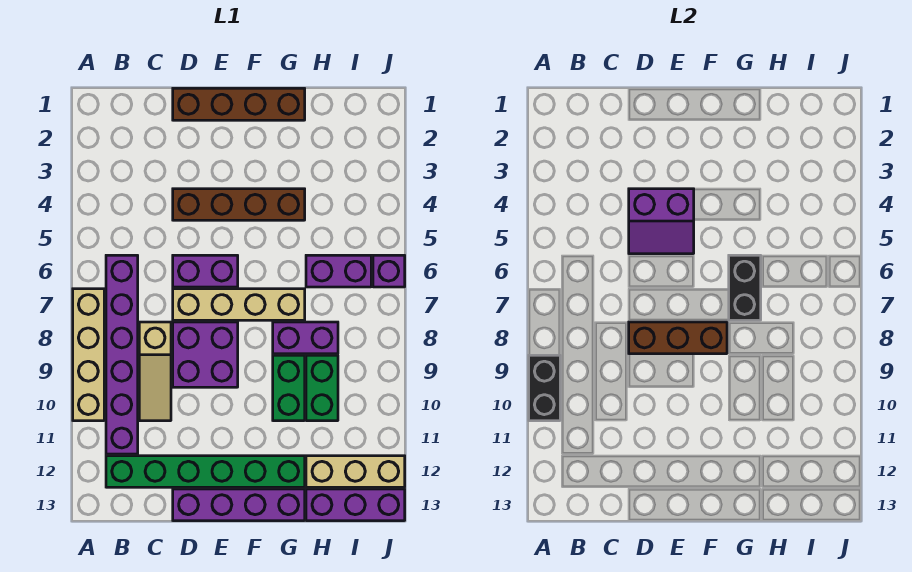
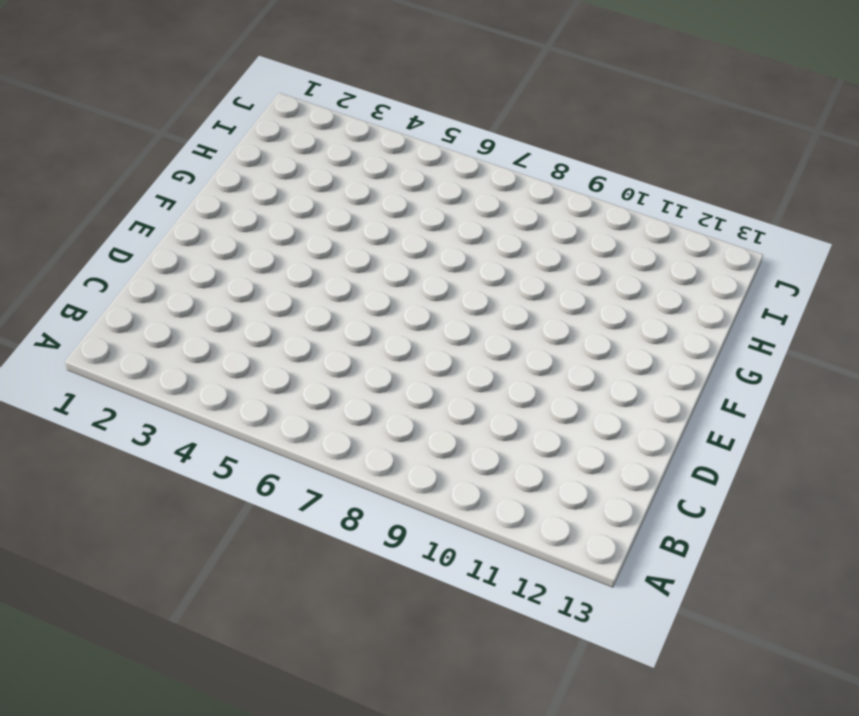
none -> tan brick A7:A10 level 1
none -> purple brick B6:B11 level 1
none -> green brick B12:G12 level 1

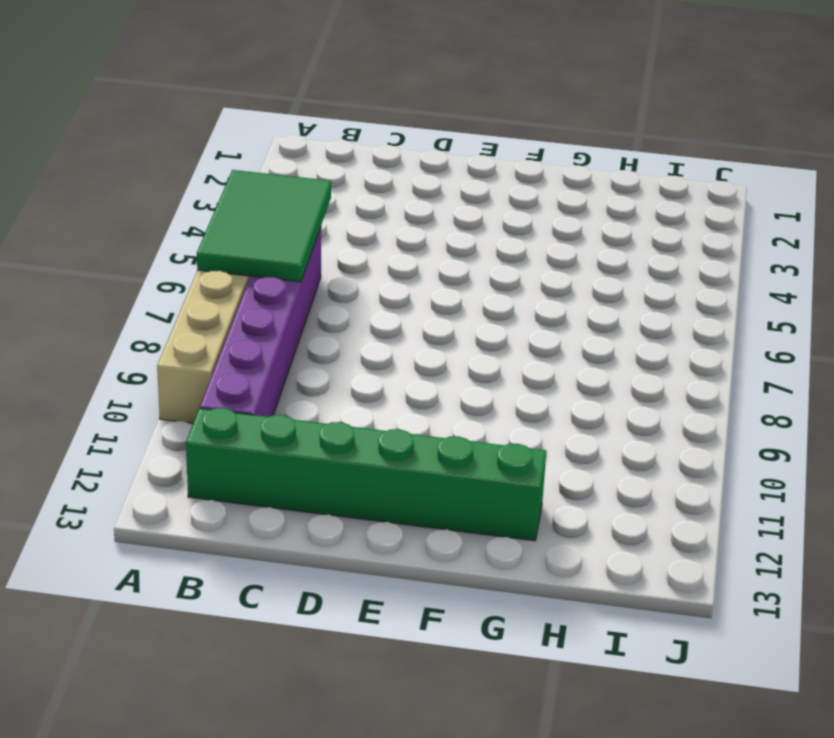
green tile A5:B7 level 2 -> none
none -> tan slope C8:C10 level 1 top 8
none -> brown brick D1:G1 level 1
none -> brown brick D4:G4 level 1

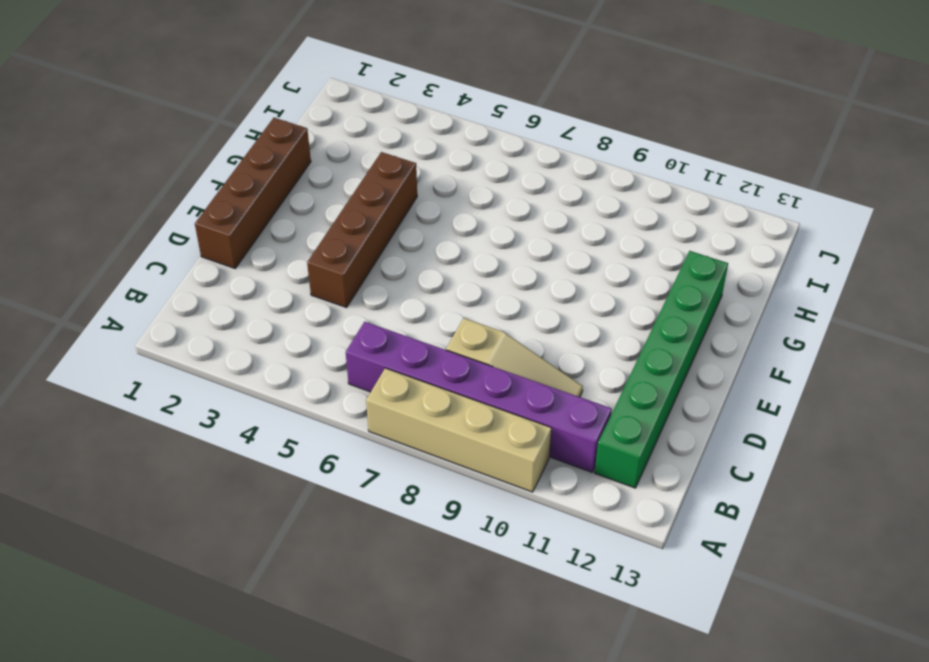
none -> purple brick D6:E6 level 1
none -> tan brick D7:G7 level 1
none -> purple brick D8:E9 level 1

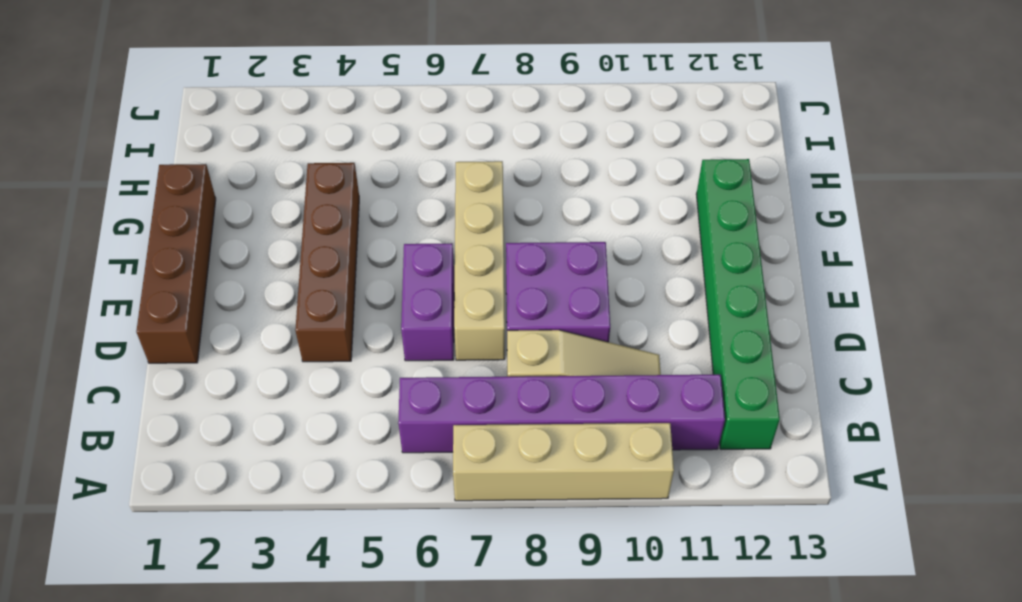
none -> purple brick D13:G13 level 1
none -> purple brick G8:H8 level 1
none -> green brick G9:G10 level 1

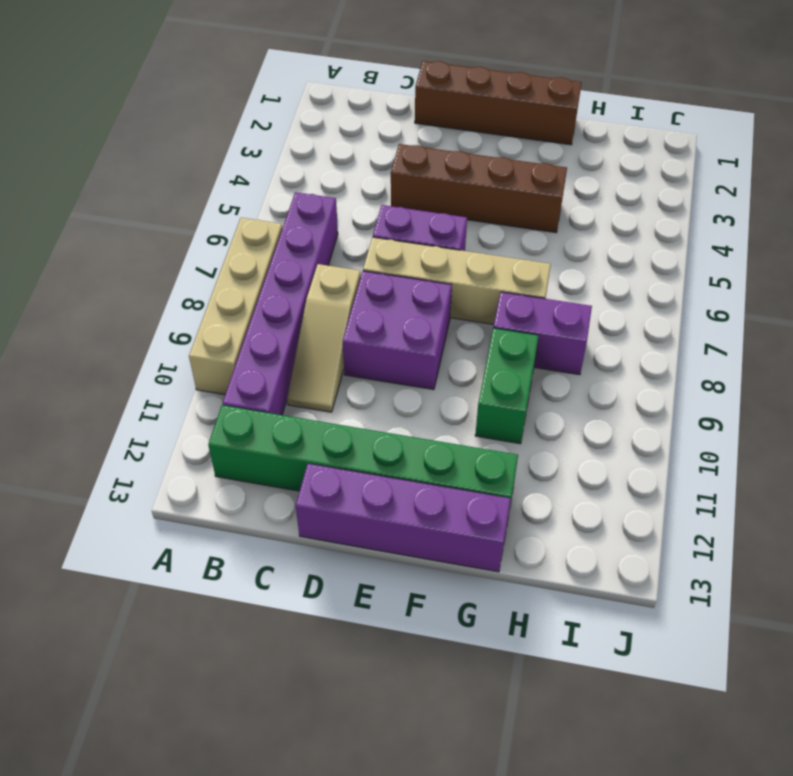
none -> purple brick H6:I6 level 1
none -> green brick H9:H10 level 1
none -> tan brick H12:J12 level 1

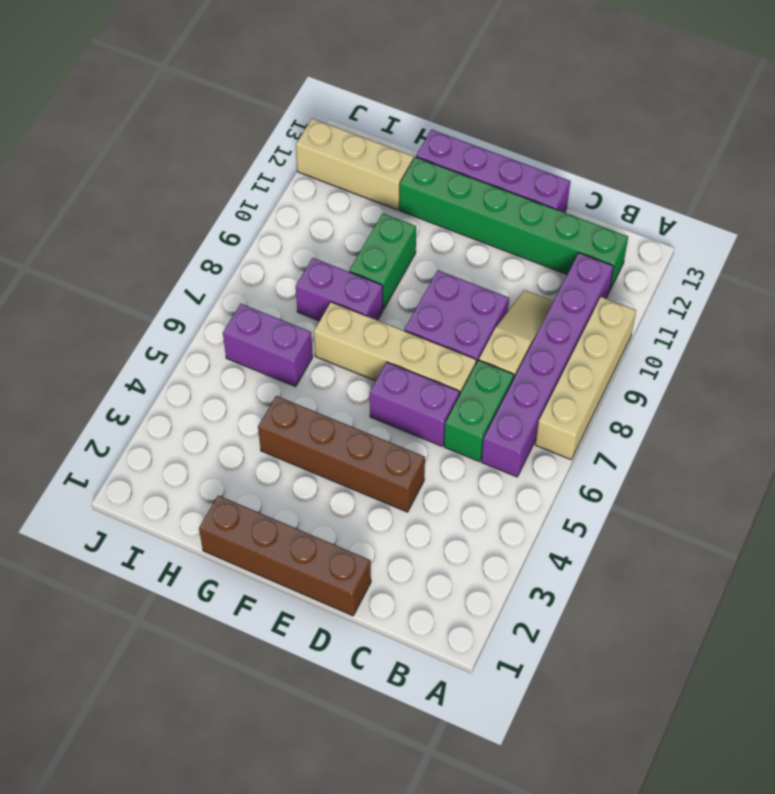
green brick C6:C7 level 1 -> green brick H9:H10 level 1
none -> purple brick H13:J13 level 1
none -> purple brick J6 level 1
none -> black brick A9:A10 level 2

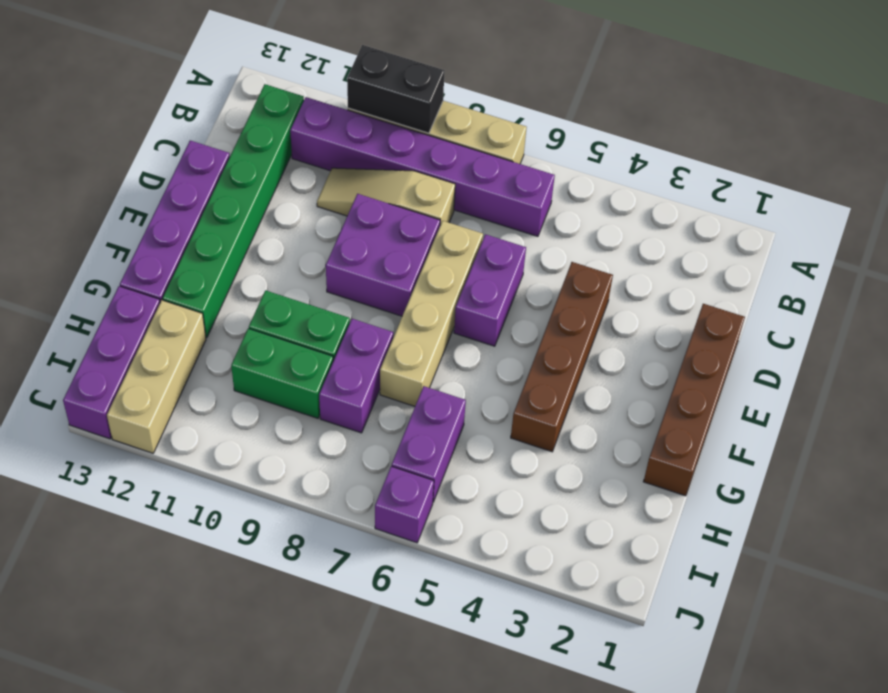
none -> purple slope D4:E5 level 2 top 4
none -> brown brick D8:F8 level 2
none -> black brick G6:G7 level 2

